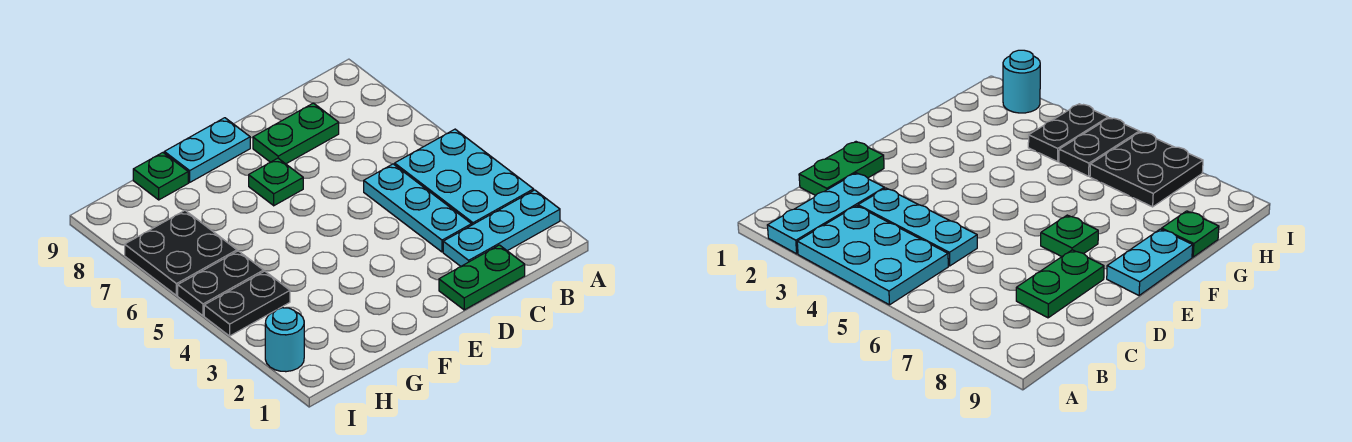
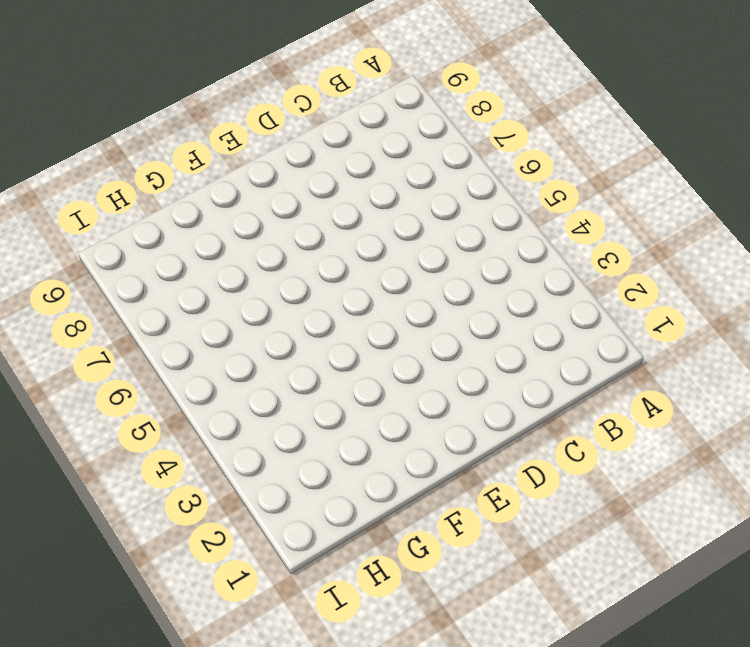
none -> cyan plate A2:C2 level 1
none -> cyan plate A3:B5 level 1
none -> green plate C1:D1 level 1

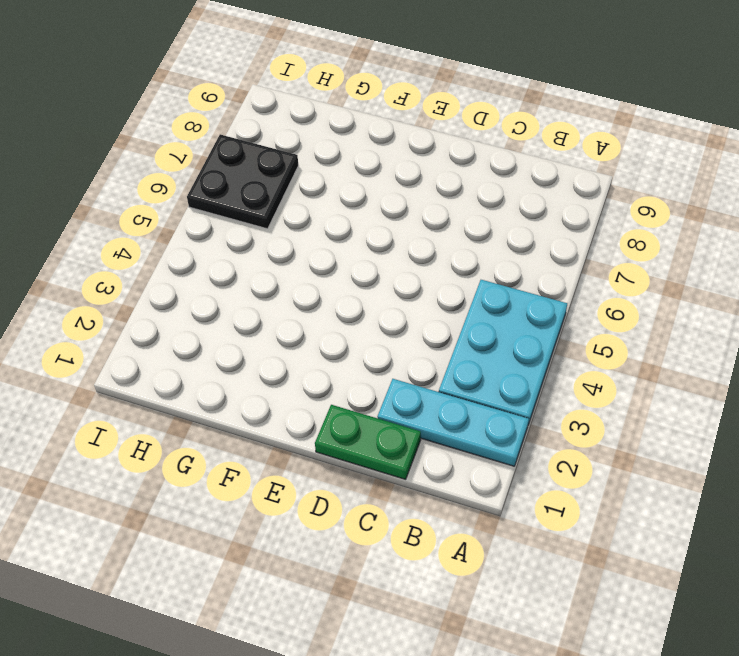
none -> cyan plate C3:C5 level 1
none -> green plate C8:D8 level 1
none -> green plate E7 level 1

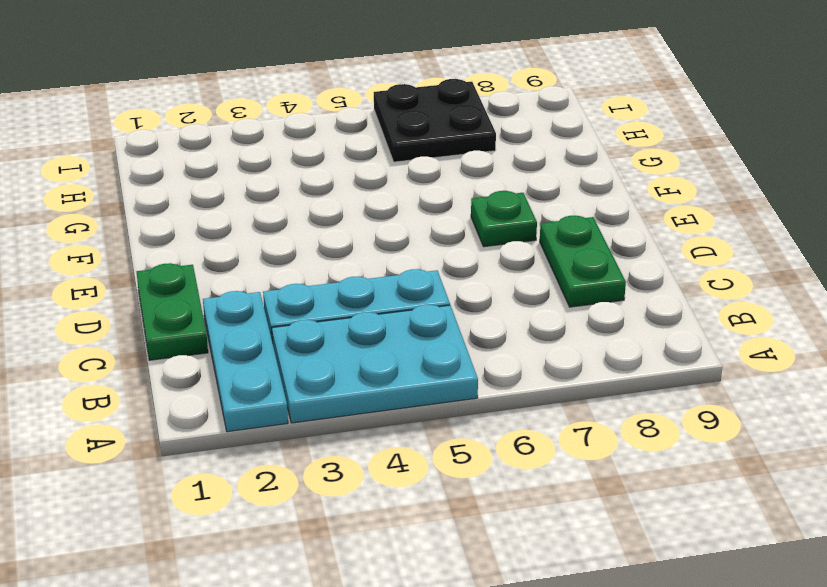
none -> cyan plate E9:F9 level 1
none -> green plate G9 level 1
none -> black plate H4:I4 level 1

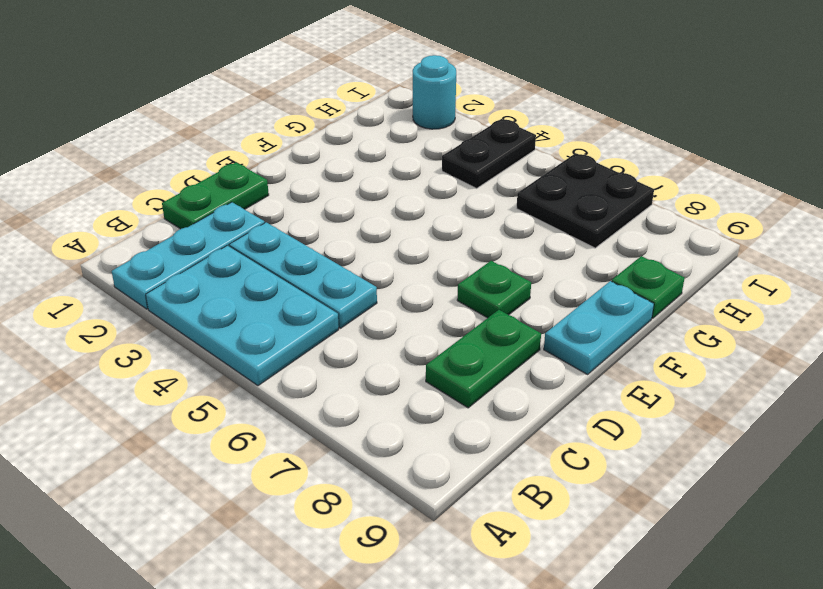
none -> black plate H5:I5 level 1

